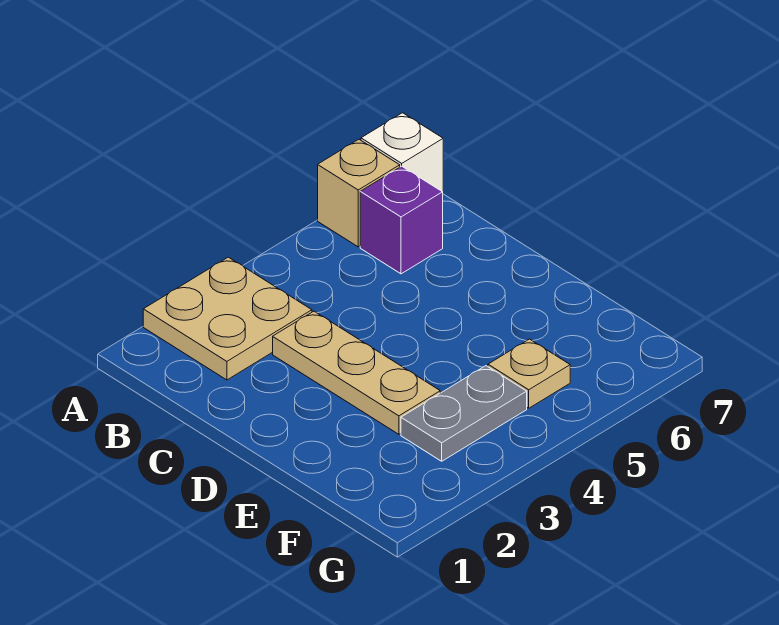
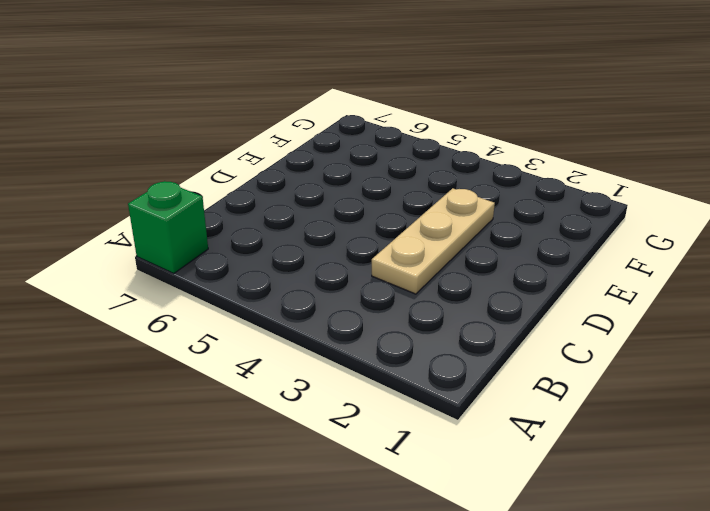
green brick A7 level 1 -> white brick A7 level 1
none -> tan plate A2:B3 level 1
none -> tan brick A6 level 1

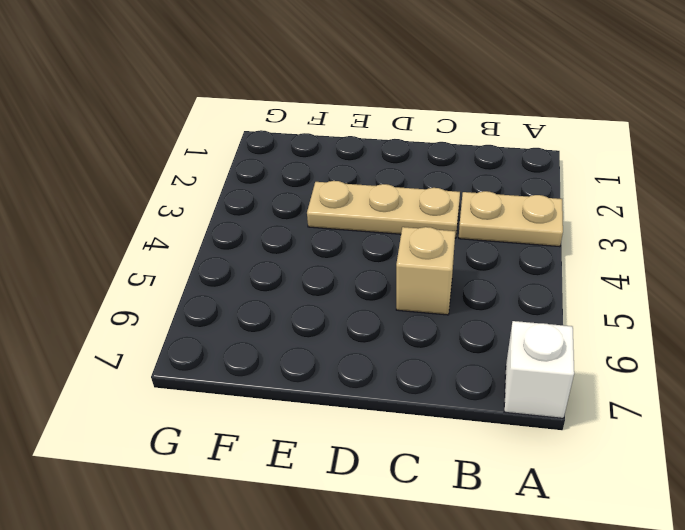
tan plate A3:B3 level 1 -> tan plate A2:B3 level 1
tan brick C5 level 1 -> tan brick A6 level 1
none -> purple brick B6 level 1
none -> grey plate F3:F4 level 1

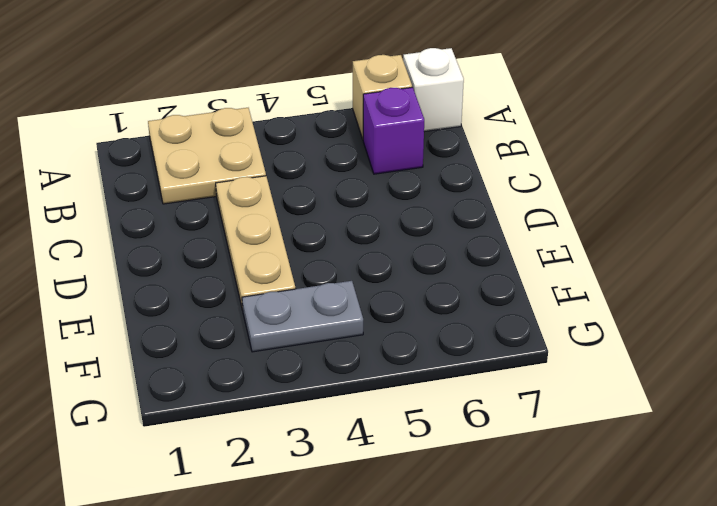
none -> tan plate F5 level 1

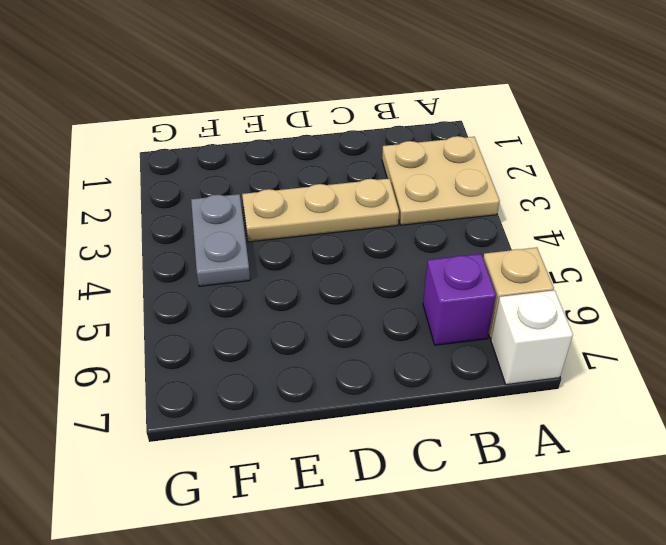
none -> tan plate F5 level 1

